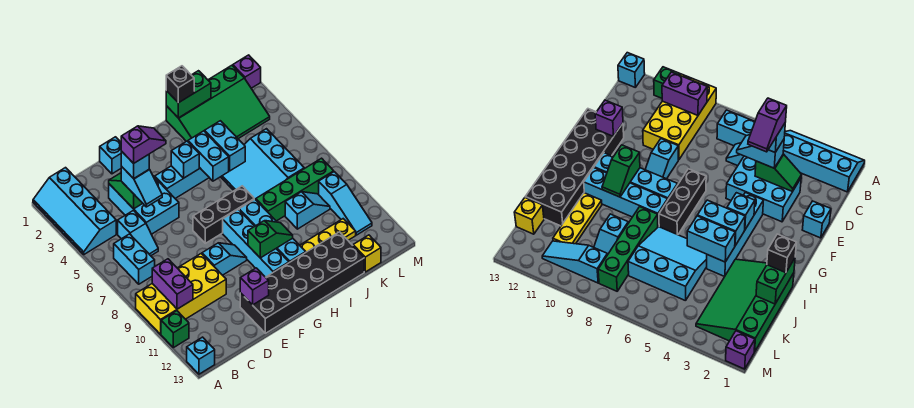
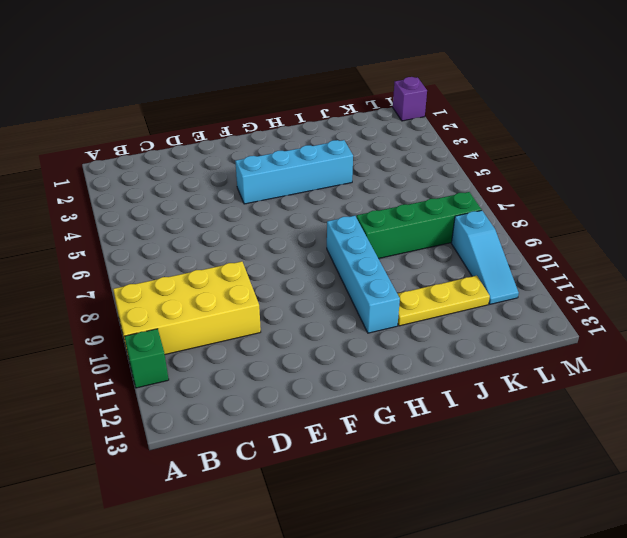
none -> cyan slope A1:B4 level 1 top B
none -> cyan brick A13 level 1
none -> cyan brick B6:B7 level 1
none -> cyan slope C5:C6 level 1 top 5

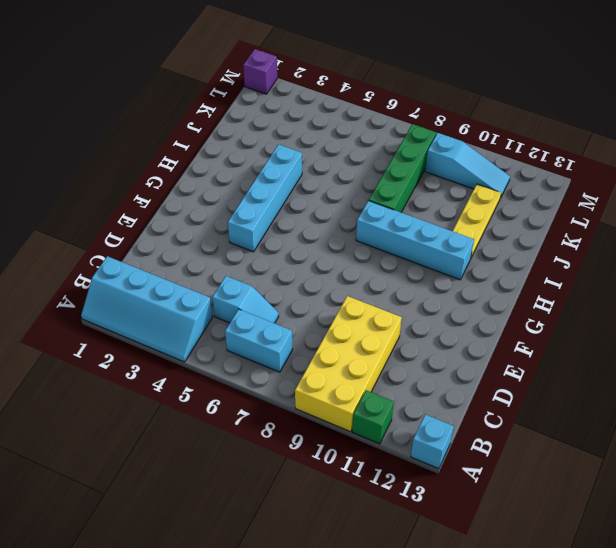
none -> cyan brick D3:E5 level 1
none -> cyan brick E1 level 1
none -> cyan slope E9:F9 level 1 top E
none -> black brick E12:J13 level 1

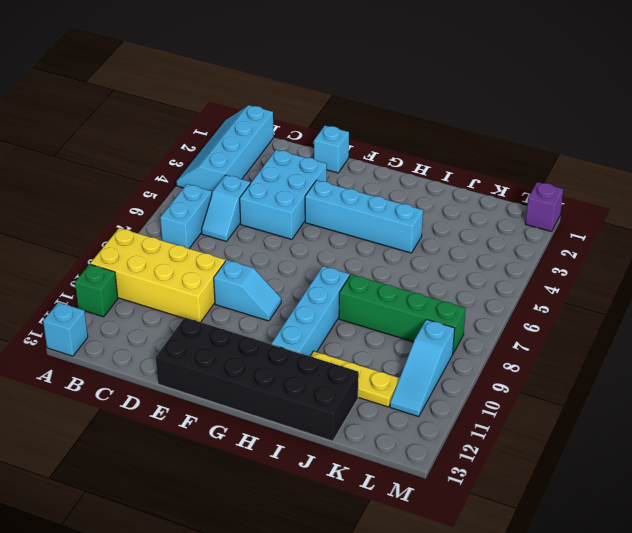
none -> black brick F7:H7 level 1
none -> cyan brick G8:G11 level 1
none -> green slope I1:L3 level 1 top 1
none -> cyan slope I5:K7 level 1 top K

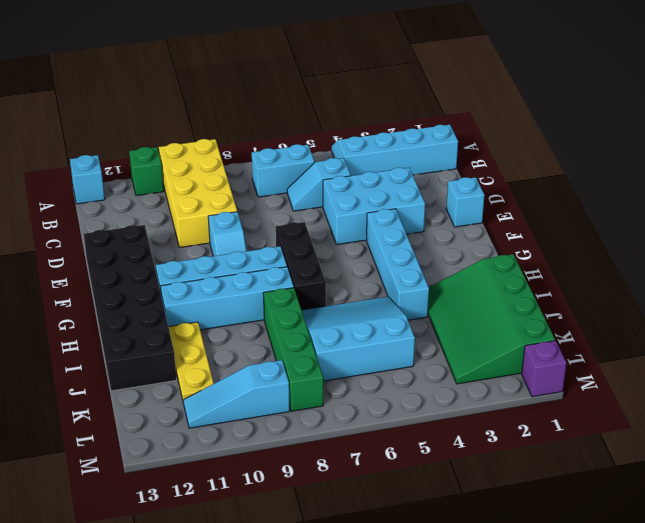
none -> cyan slope J9:K9 level 1 top J
none -> yellow brick K13 level 1
none -> purple brick B9:B10 level 2
none -> green slope D3:D4 level 2 top 4

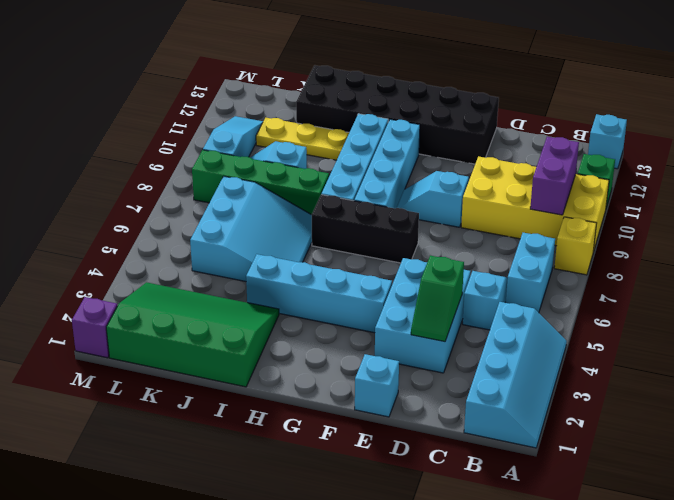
yellow brick A8 level 1 -> yellow brick K13 level 1
none -> purple brick E12 level 2
none -> cyan brick G4 level 2
none -> green slope G10:H10 level 2 top G
none -> cyan brick H4:H5 level 2

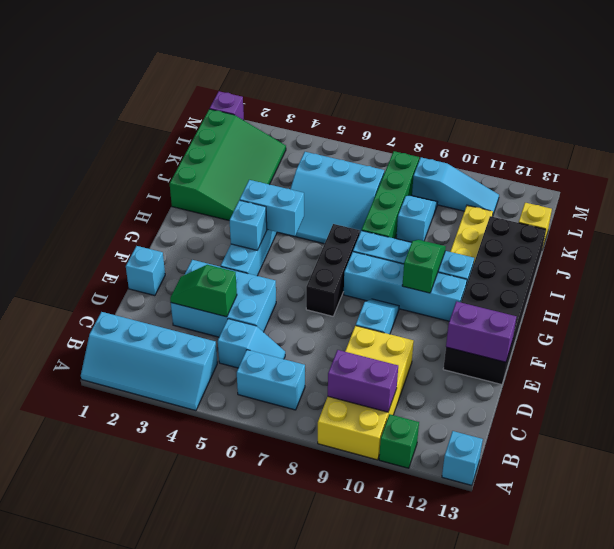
purple brick E12:E13 level 2 -> purple brick E12 level 2
none -> green brick I1:J1 level 2
none -> cyan brick I4:I5 level 2
none -> cyan slope D4:D5 level 3 top 4
none -> black brick I1 level 3

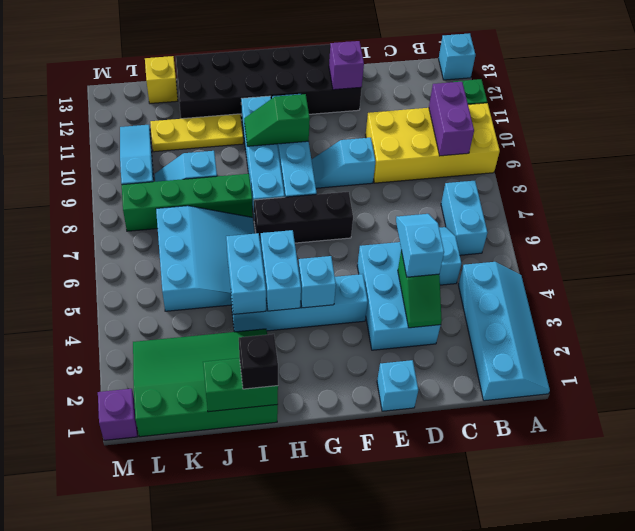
none -> cyan brick D4 level 4
none -> purple slope D4:E4 level 5 top D

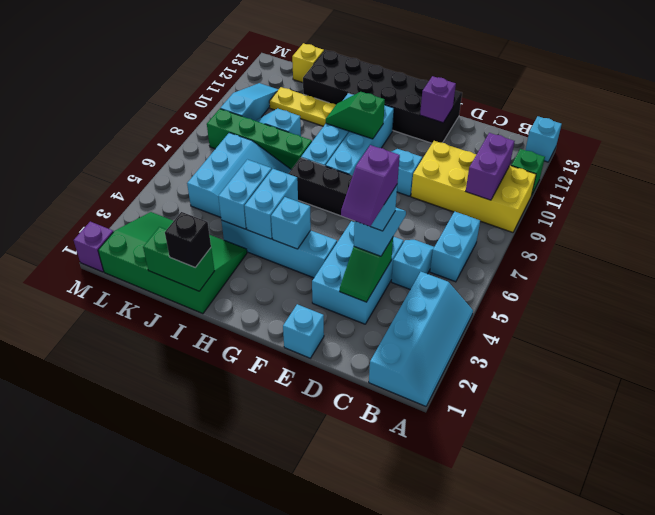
purple slope D3:D4 level 5 top 4 -> purple slope D4:E4 level 5 top D

